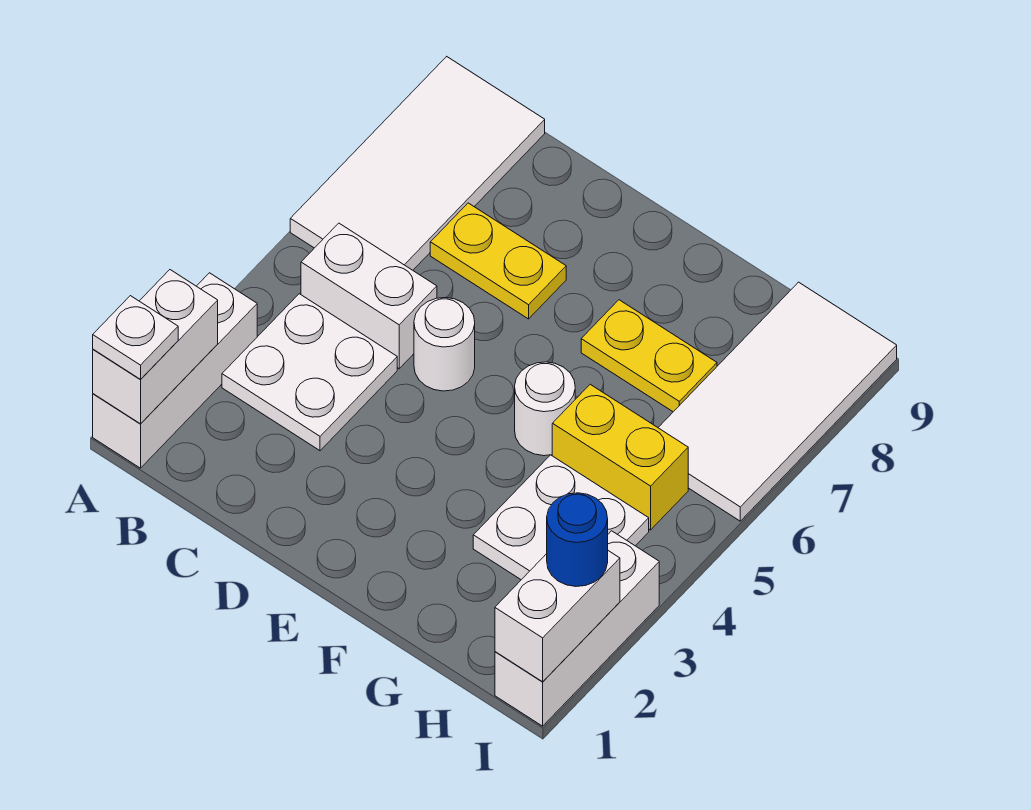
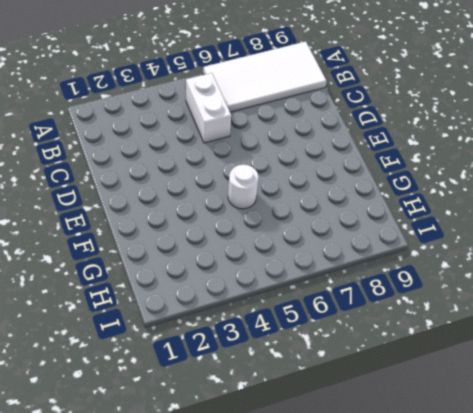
none -> white brick A1:A3 level 1
none -> white plate B3:C4 level 1
none -> yellow plate C7:D7 level 1

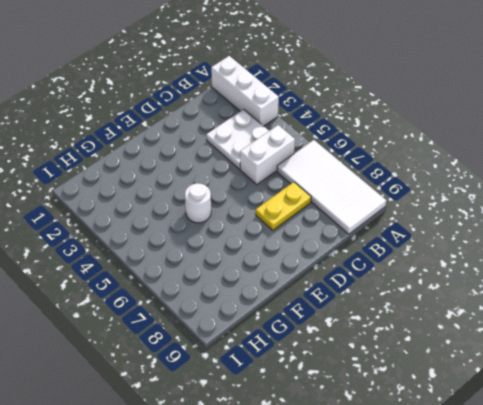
none -> white round brick D5 level 1
none -> yellow plate F7:G7 level 1
none -> white plate G3:H4 level 1

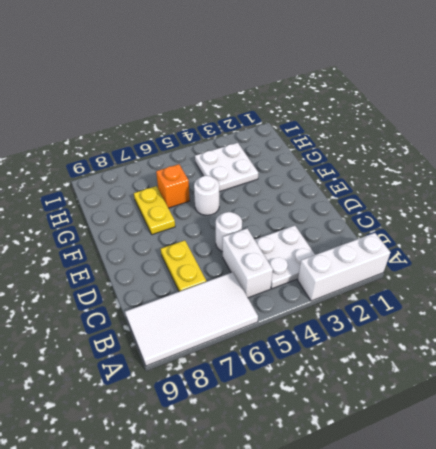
orange brick G6 level 1 -> none
none -> yellow brick G5:H5 level 1
none -> white tile H6:I9 level 1
none -> white brick I1:I3 level 1

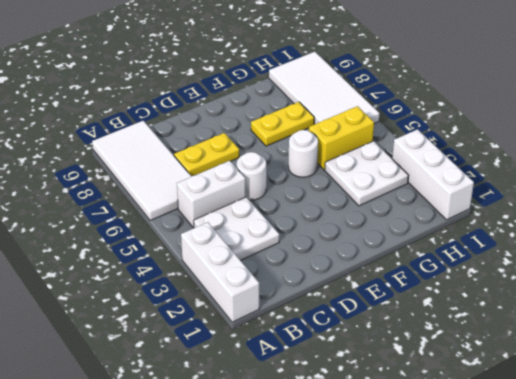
none -> white brick A1:A2 level 2
none -> white brick I1:I2 level 2
none -> white plate A1 level 3

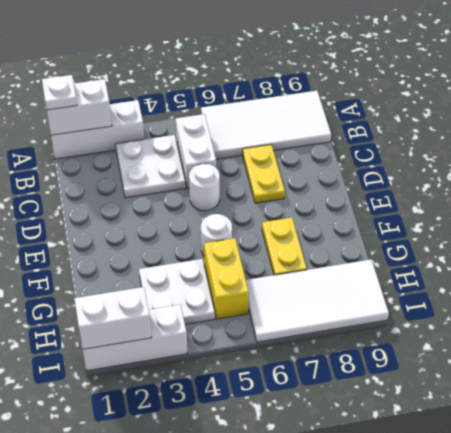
none -> blue round brick I2 level 3

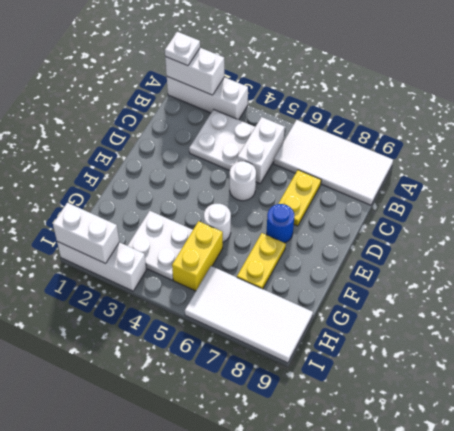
blue round brick E7 level 1 -> blue round brick I2 level 3

